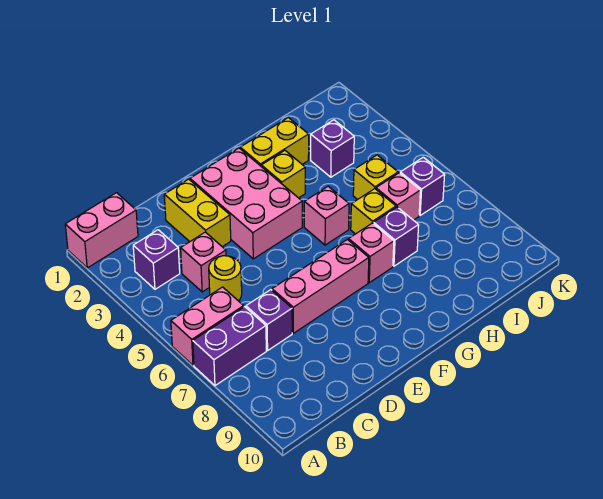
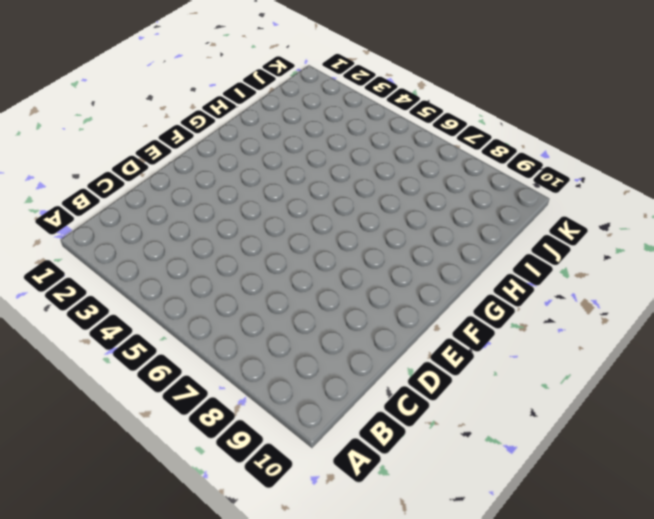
none -> pink brick A1:B1 level 1
none -> pink brick A6:B6 level 1
none -> purple brick A7:B7 level 1

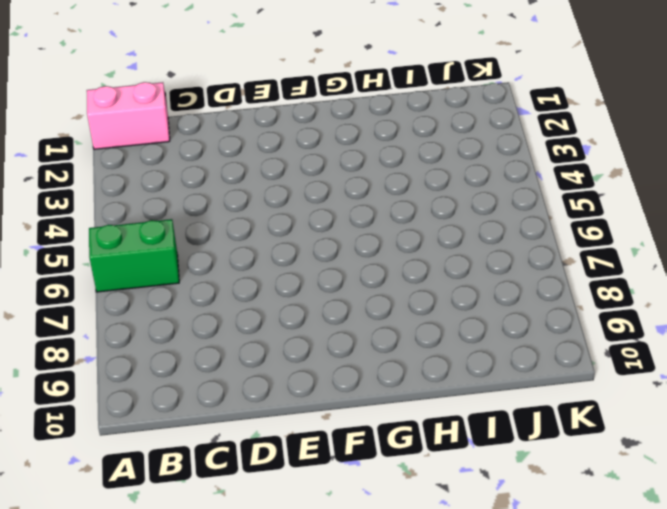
green brick A6:B6 level 1 -> pink brick A6:B6 level 1
none -> purple brick A7:B7 level 1
none -> purple brick B3 level 1
none -> pink brick C4 level 1

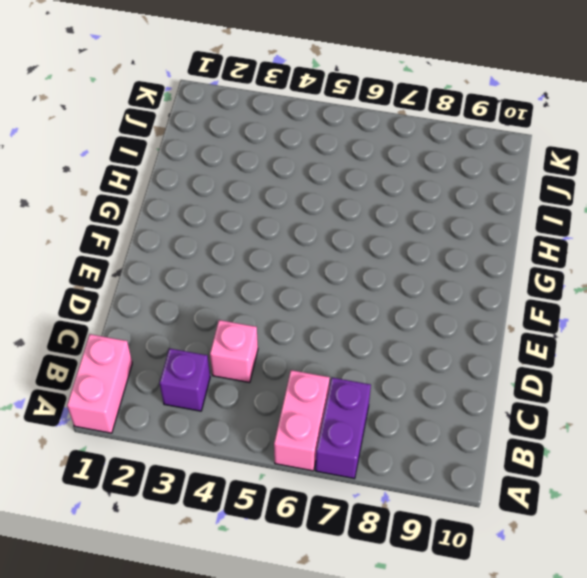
none -> yellow round brick C5 level 1
none -> purple brick C7 level 1
none -> yellow brick D2:D3 level 1

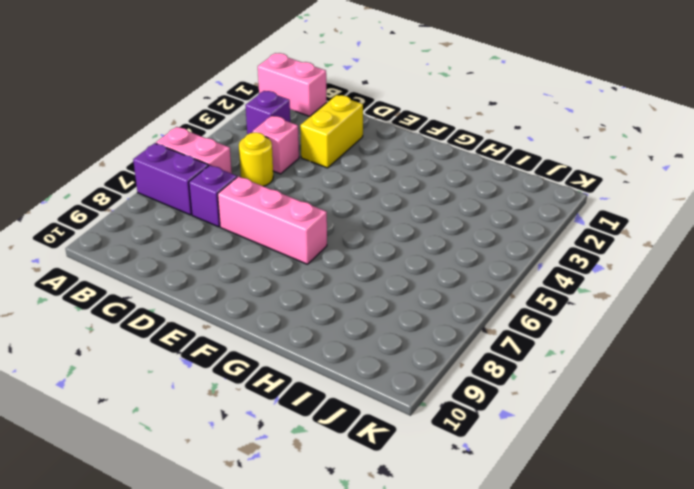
none -> pink brick E2:F4 level 1
none -> yellow brick G2:H2 level 1
none -> yellow brick G3 level 1

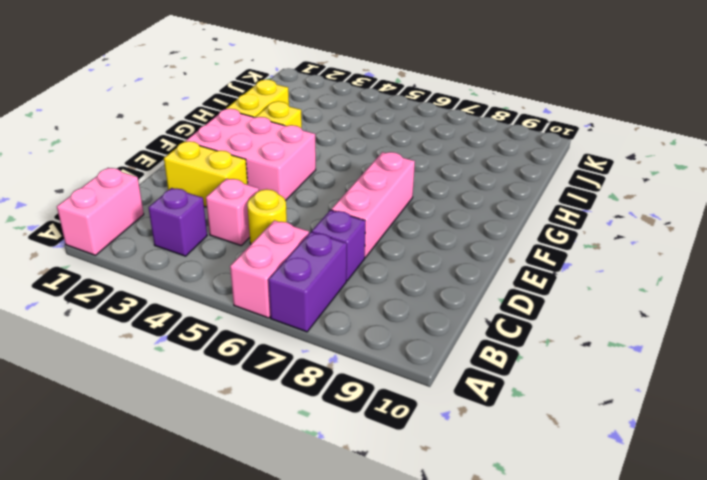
none -> pink brick G5 level 1
none -> pink brick G7 level 1
none -> yellow brick H6 level 1

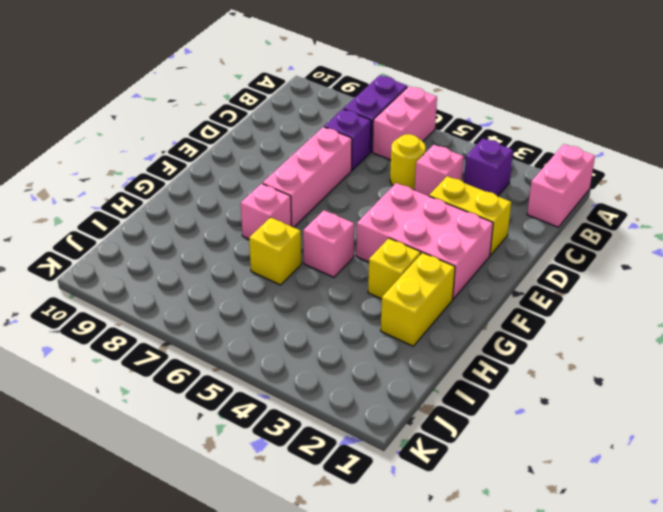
none -> purple brick H7 level 1
none -> purple brick I3 level 1
none -> yellow brick I5 level 1

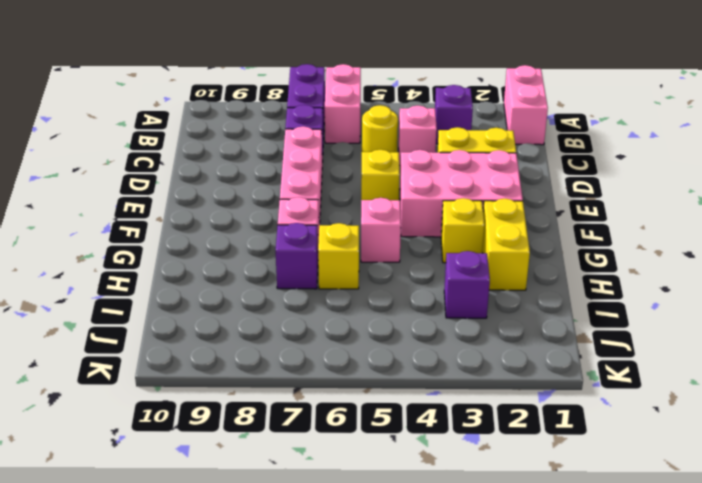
yellow brick E5 level 1 -> yellow brick I5 level 1
none -> pink brick I6 level 1
none -> purple brick J6 level 1

